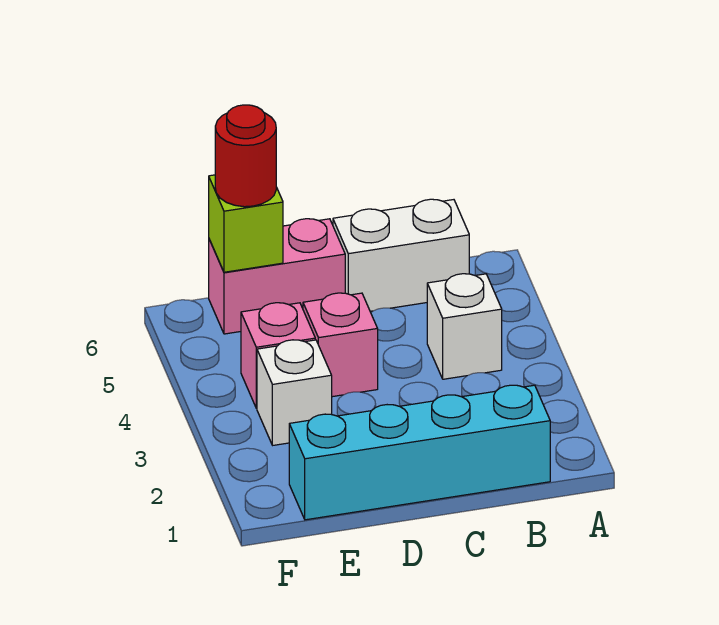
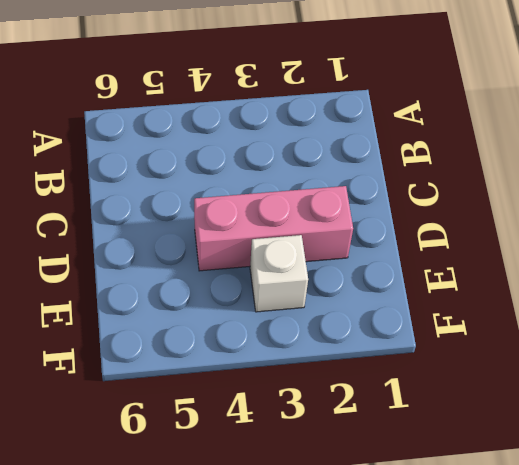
pink brick D2:D4 level 1 -> pink brick D4 level 1
none -> cyan brick B1:E1 level 1
none -> white brick B4 level 1

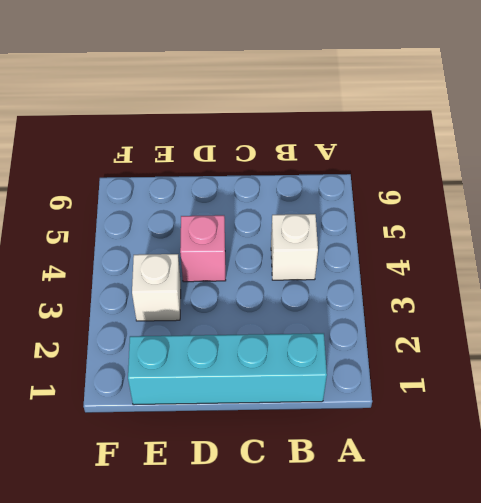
none -> white brick B6:C6 level 1
none -> pink brick D6:E6 level 1

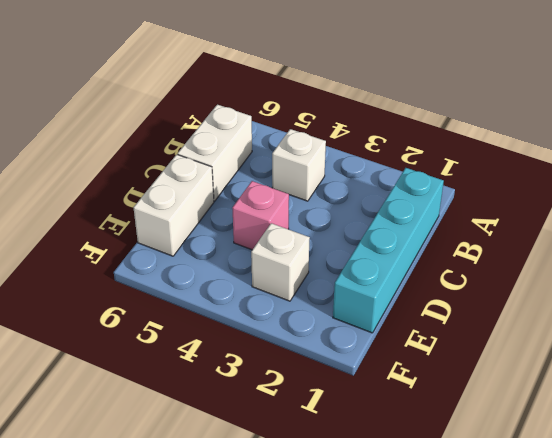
white brick D6:E6 level 1 -> pink brick D6:E6 level 1
none -> pink brick E4 level 1
none -> lime brick E6 level 2

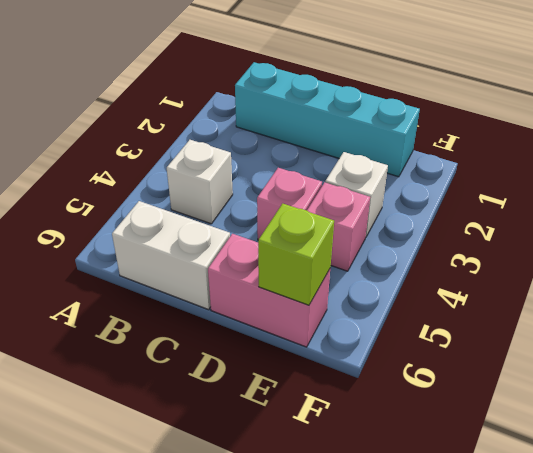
none -> red round brick E6 level 3

